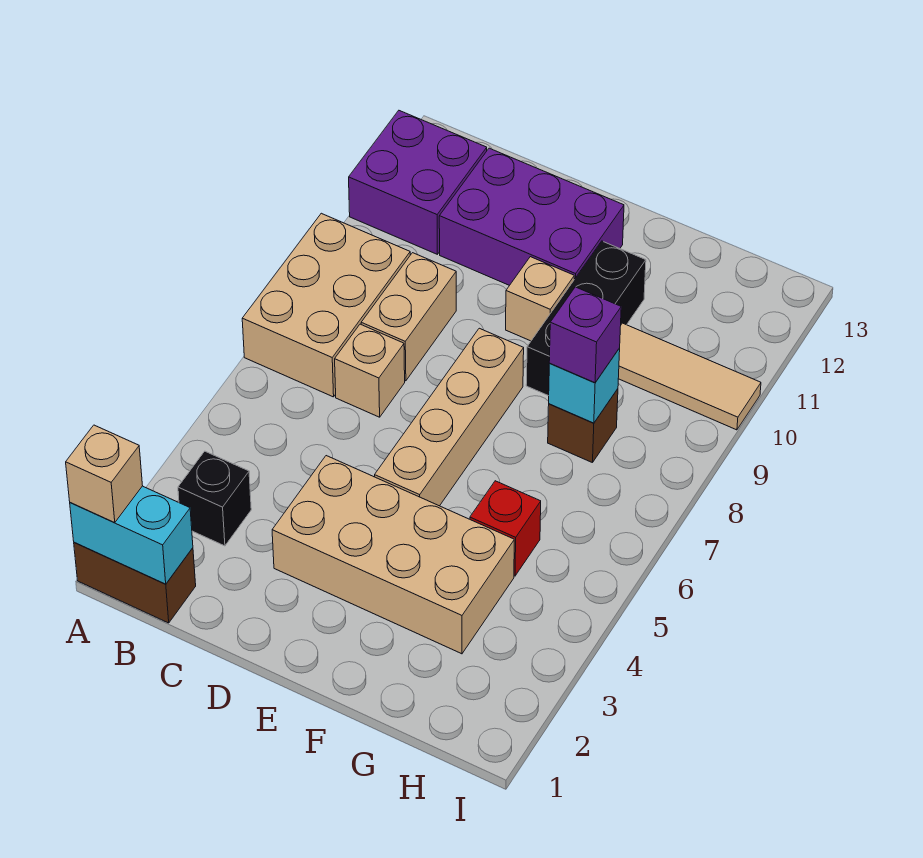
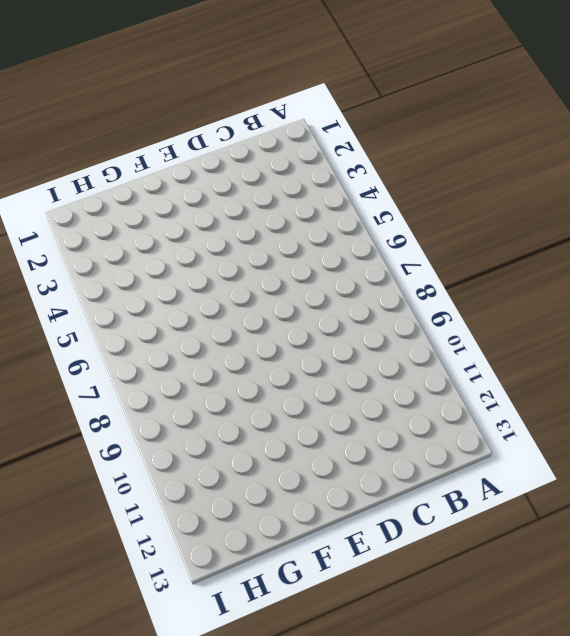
none -> brown brick A1:B1 level 1
none -> tan brick A7:B9 level 1
none -> purple brick A11:B12 level 1

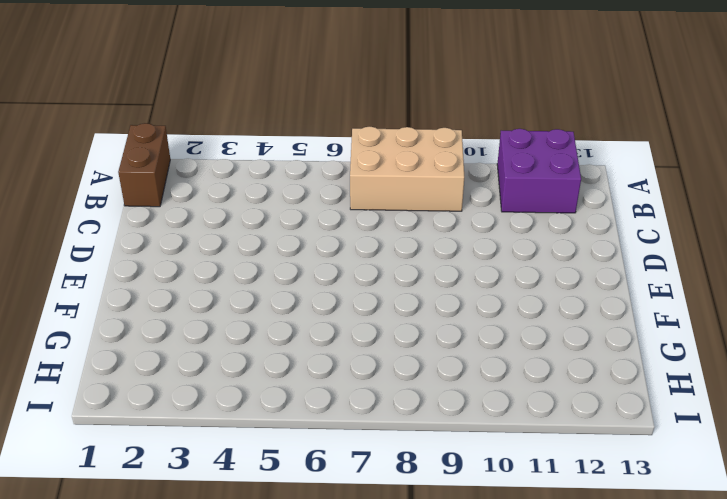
none -> black brick B3 level 1
none -> tan brick C7 level 1
none -> tan brick C8:C9 level 1

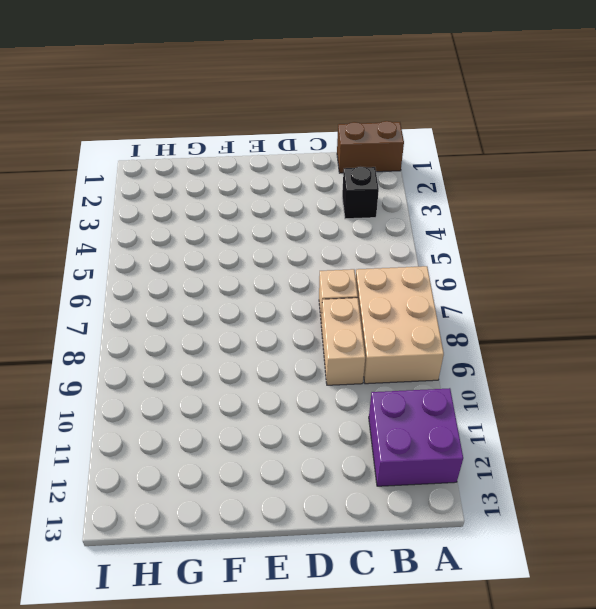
none -> purple brick C11:E12 level 1
none -> tan brick D3:G4 level 1
none -> tan brick E5:E8 level 1

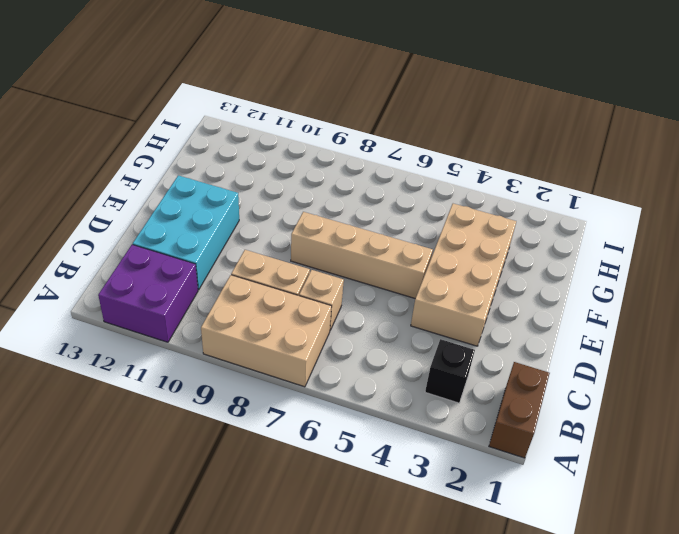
cyan brick C11:E12 level 1 -> purple brick C11:E12 level 1
none -> tan brick E10 level 1
none -> black brick F9:F11 level 1
none -> red brick G5 level 1

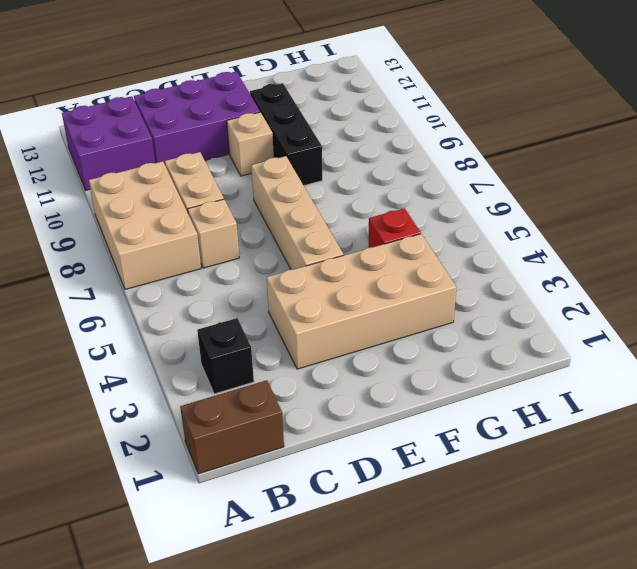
none -> brown brick G8 level 1
none -> tan tile G10:I10 level 1
none -> cyan brick A1:B1 level 2

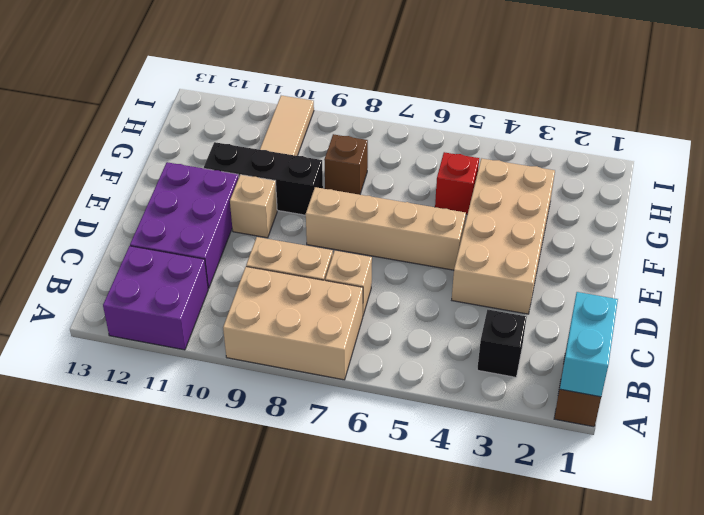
none -> cyan brick G8 level 2
none -> tan brick A1 level 3
none -> purple brick G8 level 3

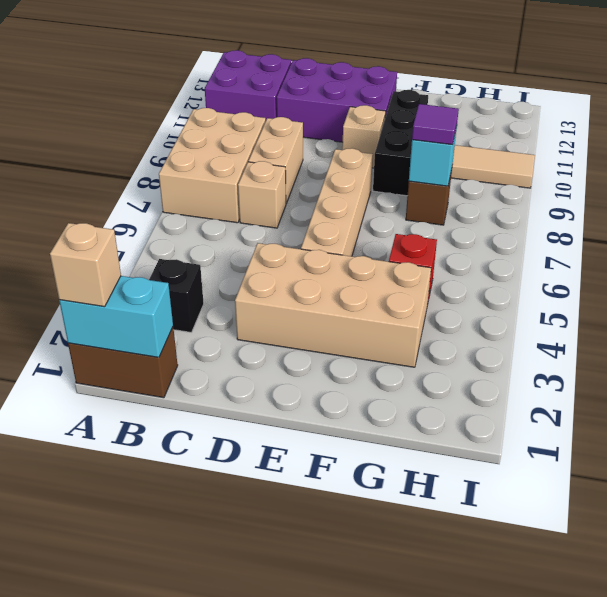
purple tile G8 level 3 -> purple brick G8 level 3

